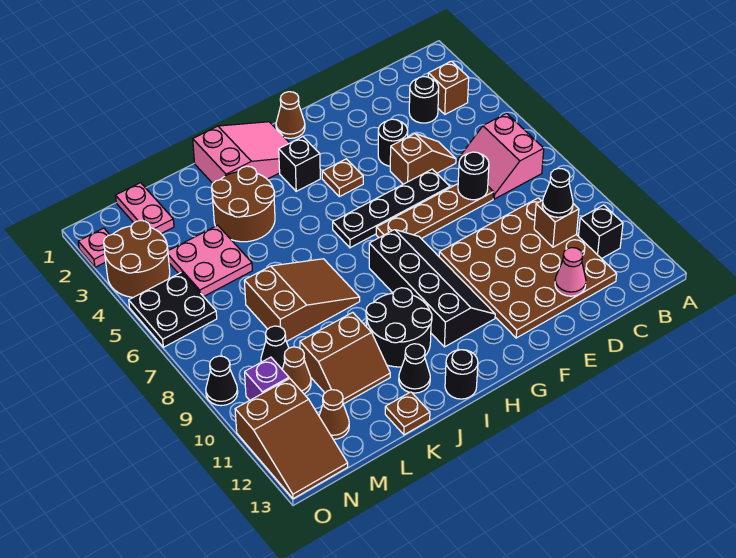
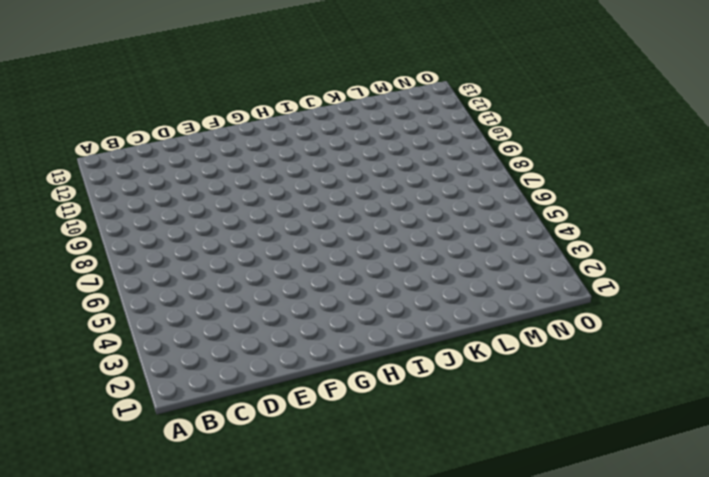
none -> brown brick B3 level 1
none -> pink slope B6:C7 level 1 top B
none -> black brick B11 level 1
none -> black round brick C3 level 1

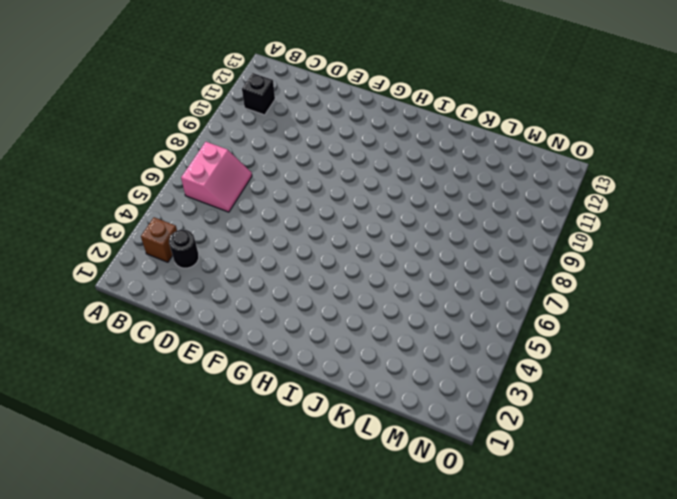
none -> brown plate C9:F12 level 1
none -> brown slope D5:E5 level 1 top E
none -> brown plate D7:G7 level 1
none -> black round brick E4 level 1

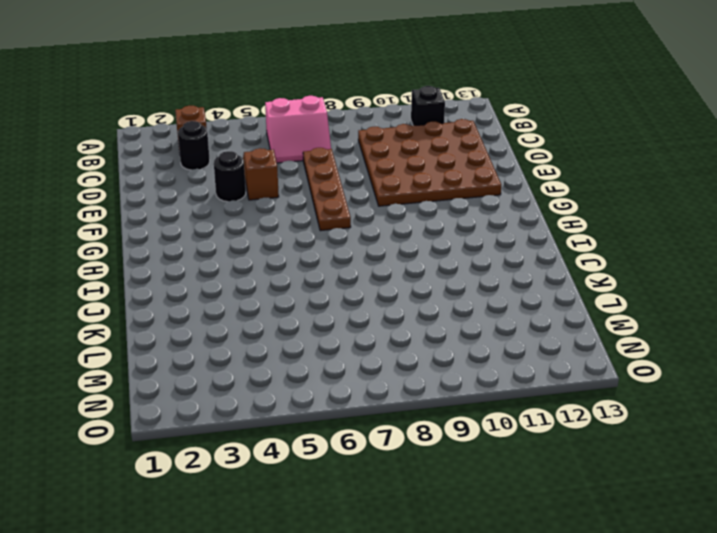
none -> black plate E6:H6 level 1
none -> brown cone G1 level 1
none -> brown plate G4 level 1
none -> black slope G8:H11 level 1 top H

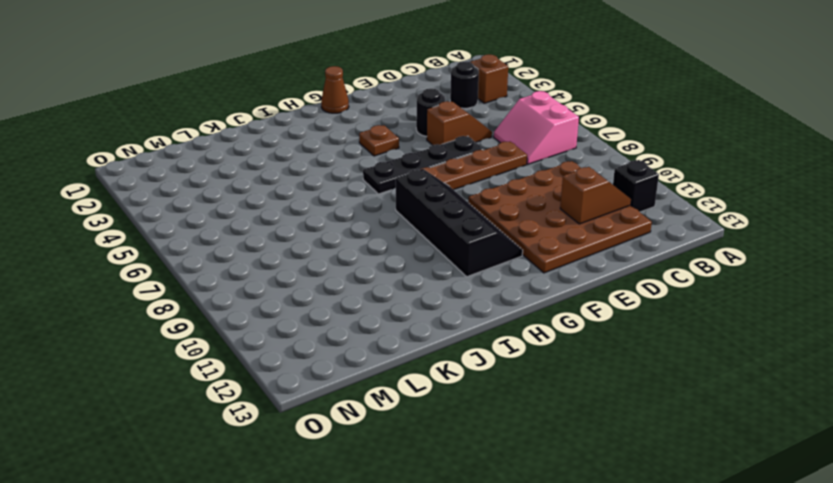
brown slope C11:D11 level 2 top D -> none
none -> pink slope H1:J2 level 1 top J
none -> black brick H3 level 1
none -> black round brick I10:J11 level 1
none -> black round brick I13 level 1

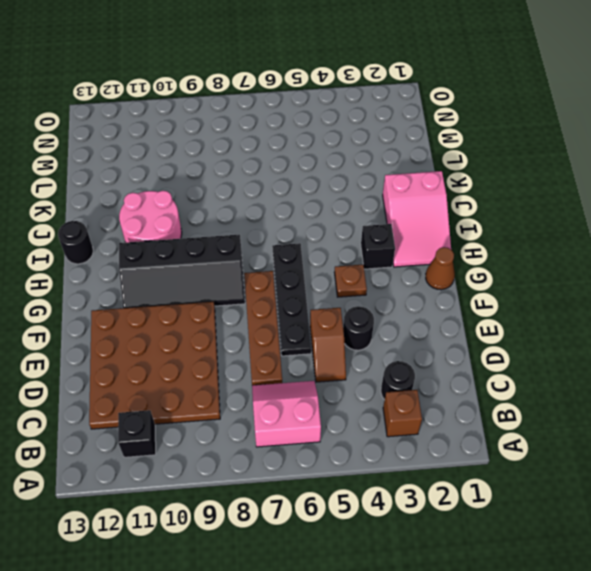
pink round brick I10:J11 level 1 -> black round brick I10:J11 level 1
none -> brown round brick J3:K4 level 1
none -> brown slope J7:L8 level 1 top L
none -> black cone J12 level 1
none -> brown slope K10:L11 level 1 top 10

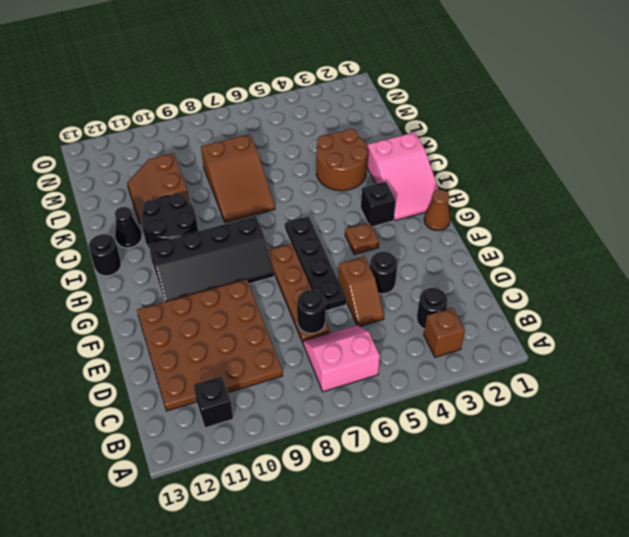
none -> brown plate K13 level 1
none -> pink plate L4:M5 level 1
none -> pink plate M1:M2 level 1
none -> black cone M9 level 1

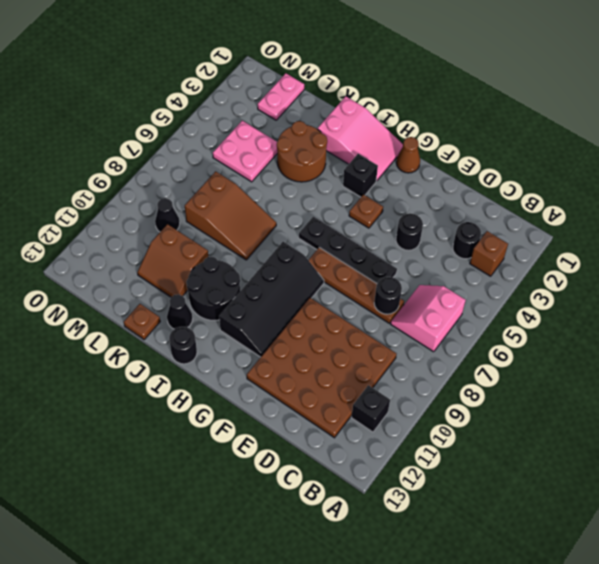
none -> brown slope D5:E5 level 1 top E
none -> brown cone M10 level 1
none -> brown cone M12 level 1
none -> brown round brick N3:O4 level 1

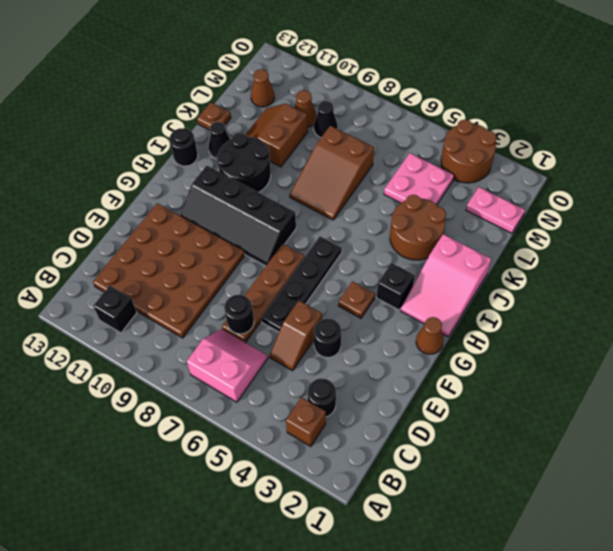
none -> black plate N5:O6 level 1
none -> purple brick N10 level 1
none -> brown slope N11:O13 level 1 top 11
none -> pink plate O2 level 1

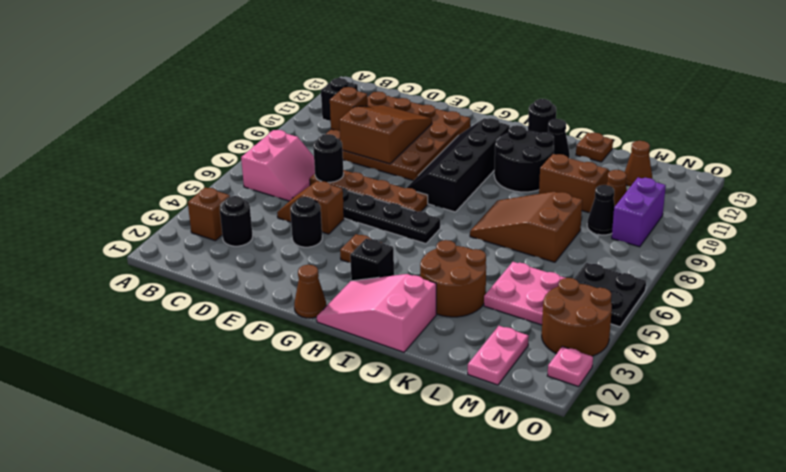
brown slope D9:E11 level 2 top 9 -> brown slope N11:O13 level 1 top 11
purple brick N9:N10 level 1 -> purple brick N10 level 1
none -> black cone O9 level 1
none -> pink cone D12 level 2
none -> black cone C10 level 3

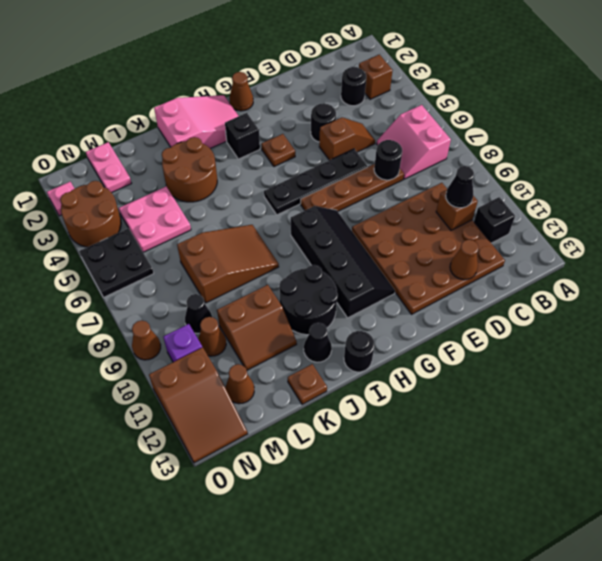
brown cone D12 level 2 -> pink cone D12 level 2
brown cone O9 level 1 -> black cone O9 level 1

